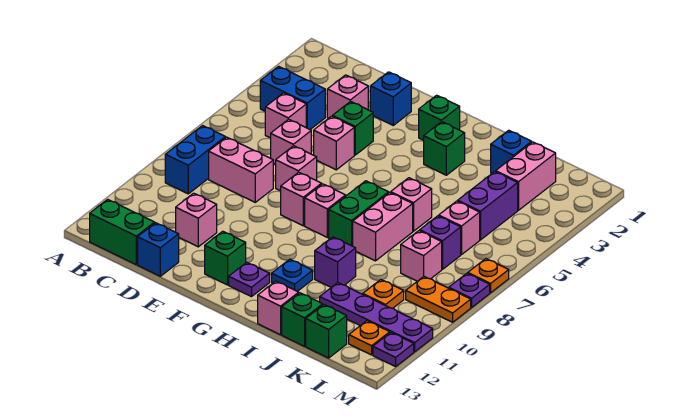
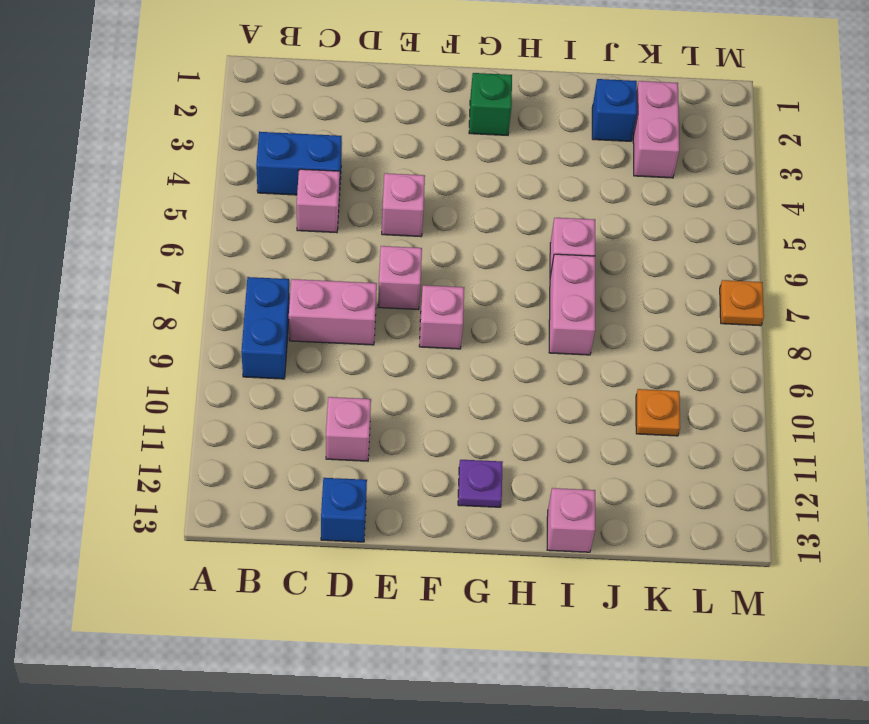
none -> green brick B13:C13 level 1
none -> pink brick D3 level 1
none -> pink brick D6 level 1
none -> blue brick E2 level 1

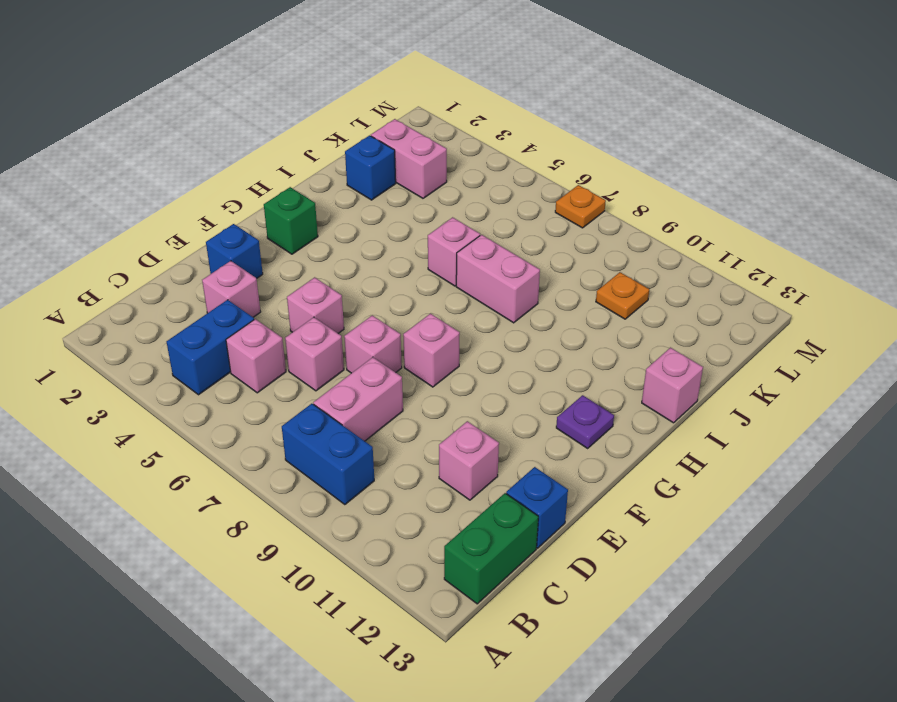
none -> green brick E4 level 1
none -> green brick F12 level 1
none -> pink brick G8 level 1
none -> green brick H3 level 1

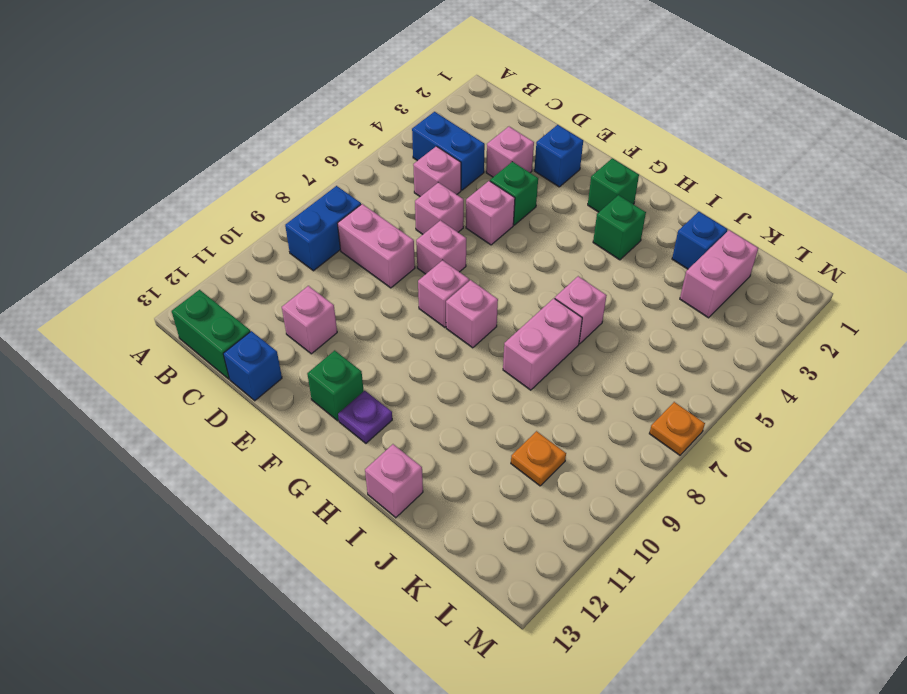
none -> green brick H7:H8 level 1
none -> blue plate H11 level 1
none -> purple brick I10 level 1
none -> purple plate J11:M11 level 1

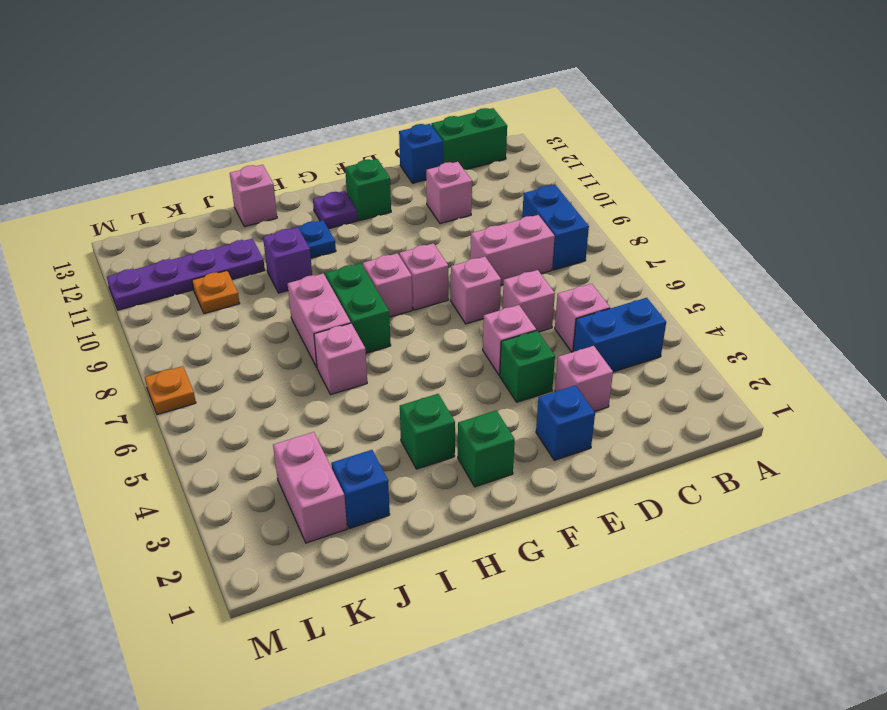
none -> green brick J13 level 1
none -> purple brick K4:K5 level 1
none -> pink brick K6 level 1
none -> purple brick K7 level 1

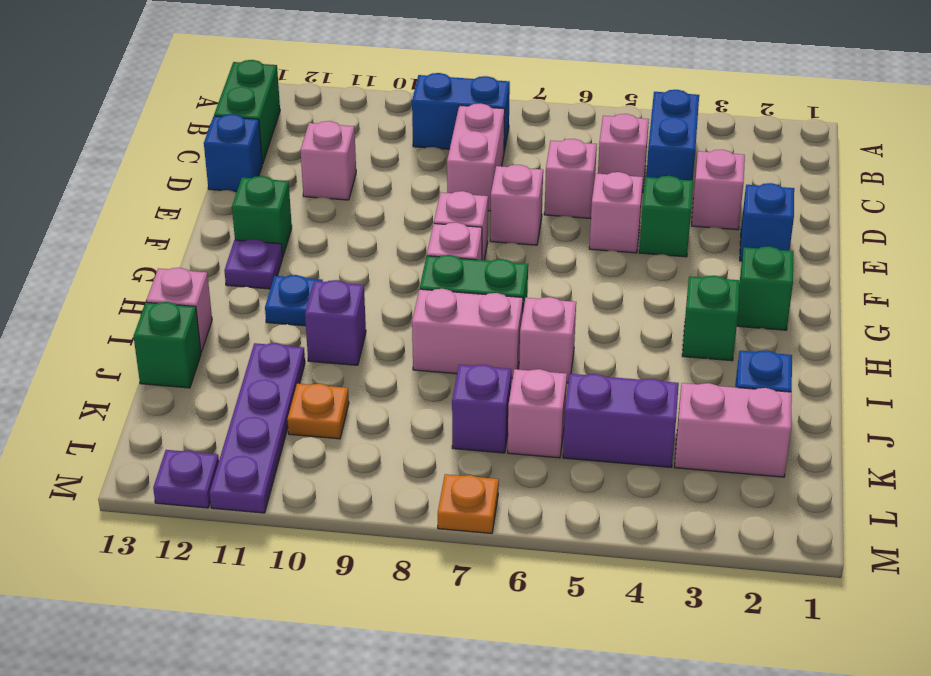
none -> pink brick K8 level 1
none -> green brick K13 level 1
none -> orange plate L9:M9 level 1
none -> orange plate L12 level 1

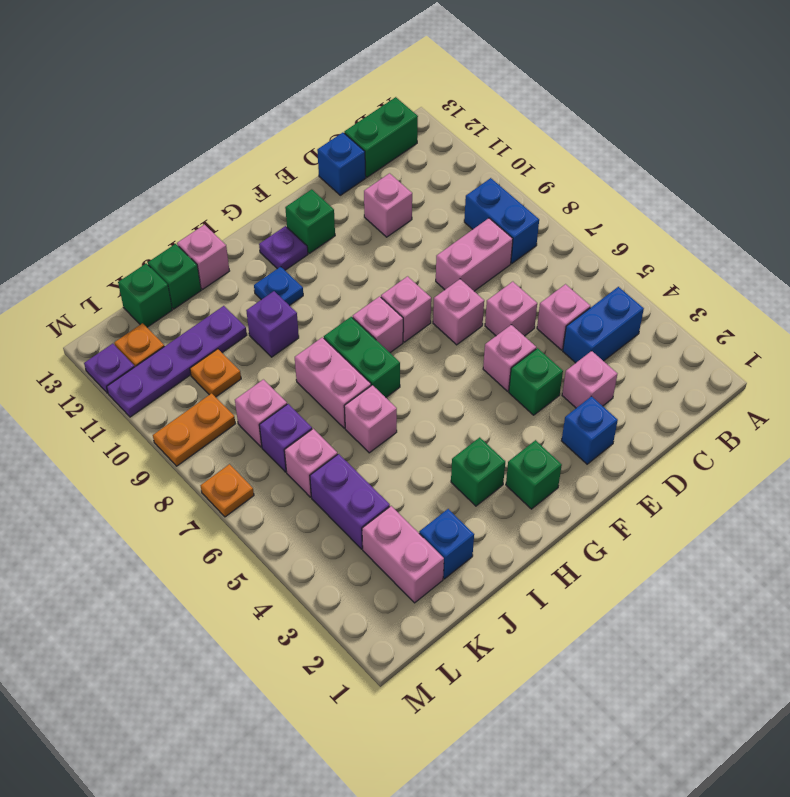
none -> purple plate M8 level 1

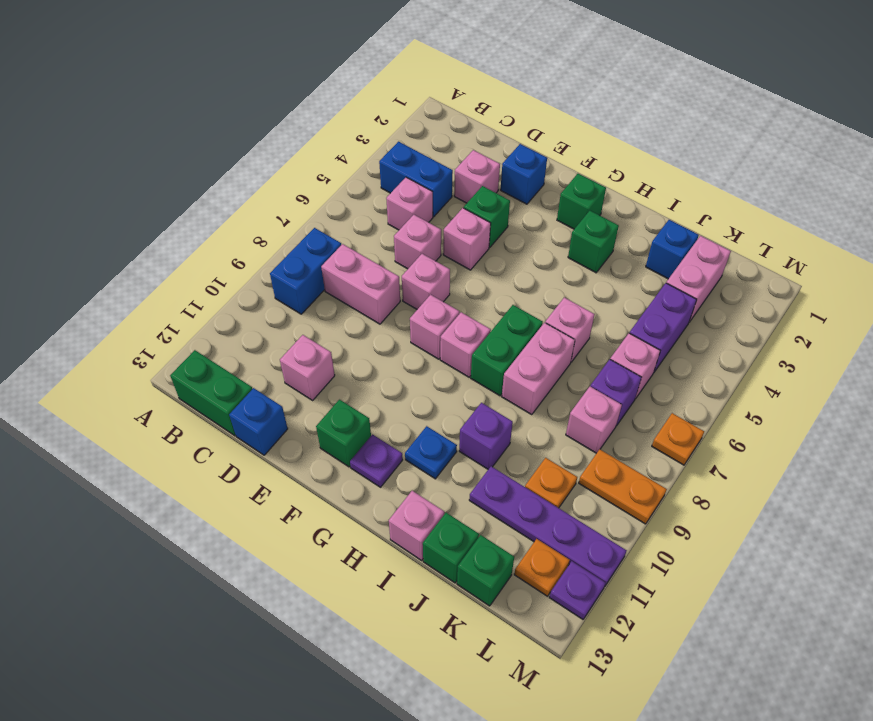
none -> purple plate M8 level 1

